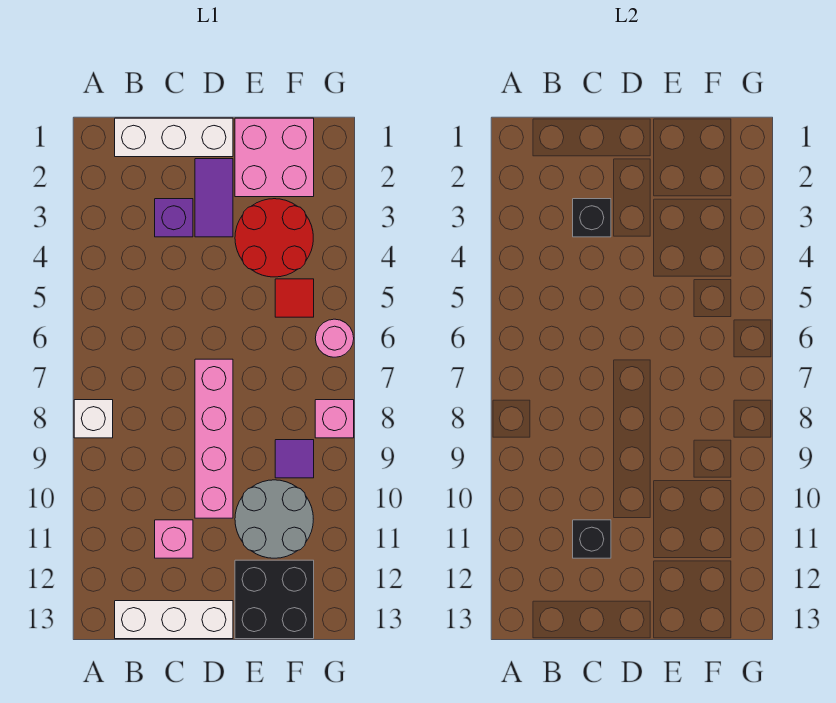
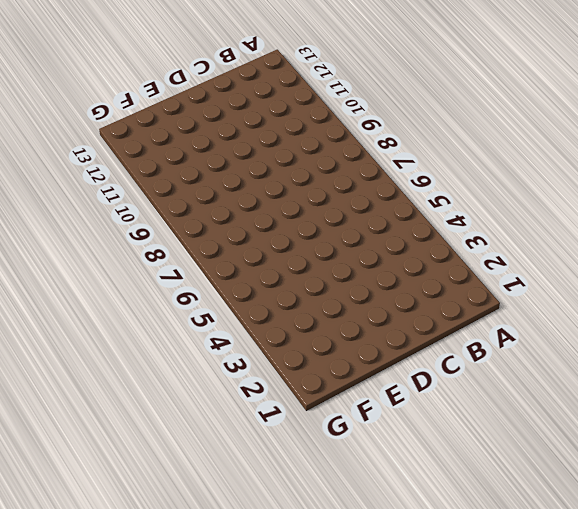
none -> white brick A8 level 1
none -> white brick B1:D1 level 1
none -> white brick B13:D13 level 1

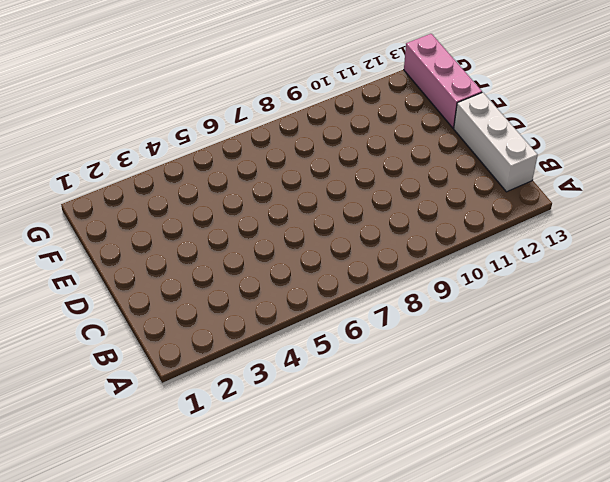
pink brick E13:G13 level 1 -> black brick E12:F13 level 1
none -> white brick A8 level 1
none -> white brick B1:D1 level 1
none -> purple brick C3 level 1

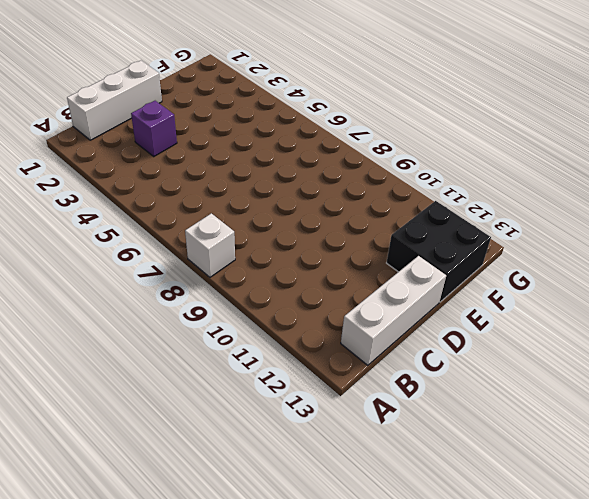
none -> pink brick C11 level 1
none -> purple tile D2:D3 level 1
none -> pink brick D7:D10 level 1

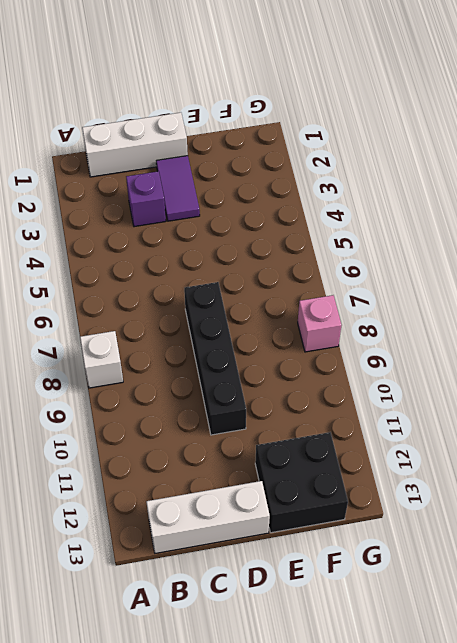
black brick D7:D10 level 1 -> pink brick D7:D10 level 1
none -> pink brick C11 level 1
none -> pink brick E1:F2 level 1
none -> red round brick E3:F4 level 1

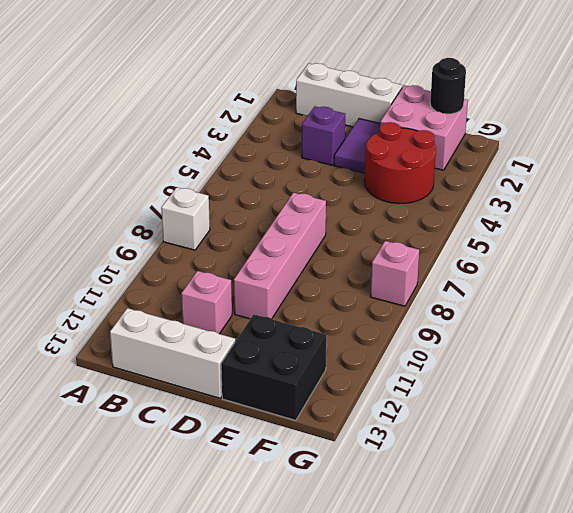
black round brick F1 level 2 -> none
none -> grey round brick E10:F11 level 1
none -> red tile F5 level 1
none -> purple tile F9 level 1

